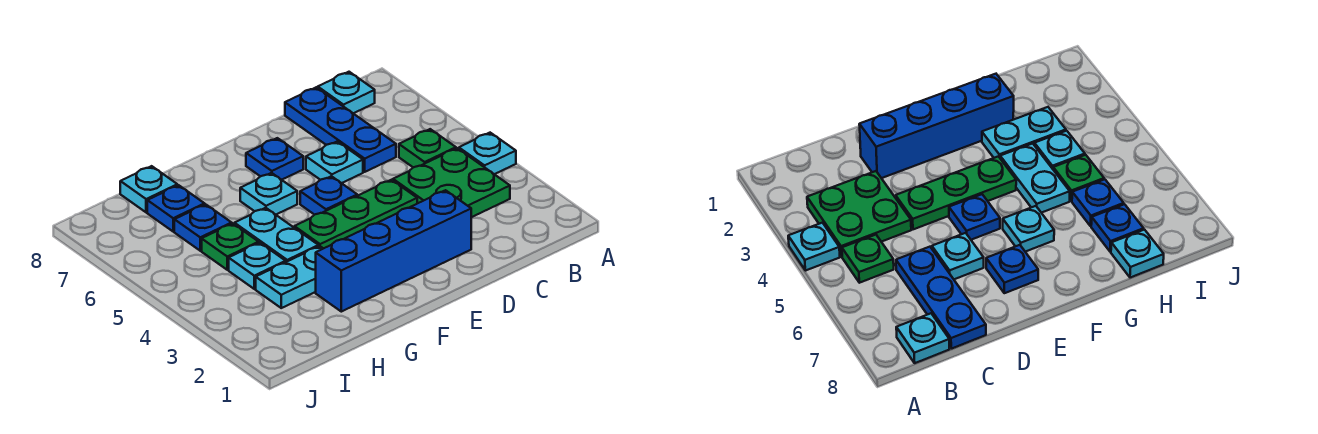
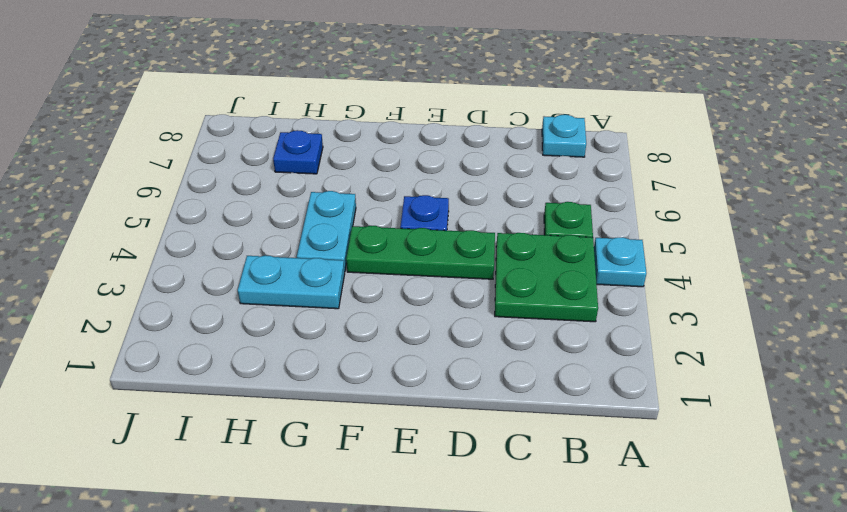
none -> blue plate C6:C8 level 1
none -> blue brick D2:G2 level 1
none -> cyan plate D6 level 1

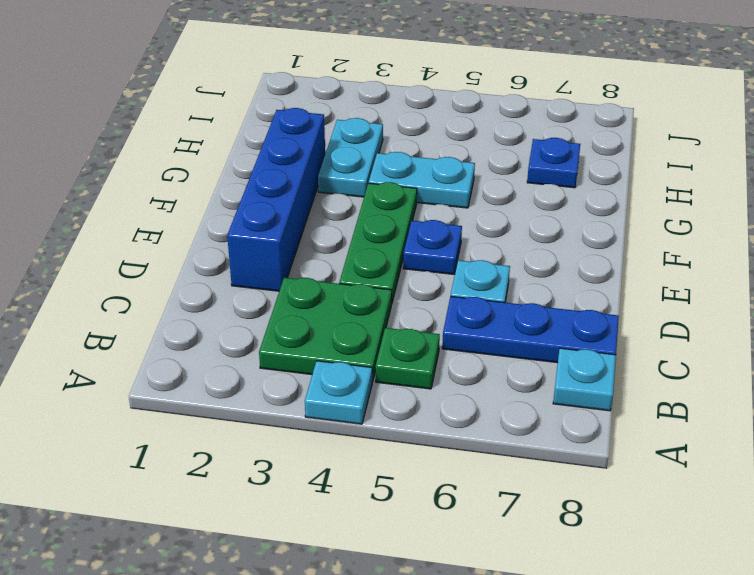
none -> blue plate E7 level 1
none -> cyan plate F6 level 1
none -> cyan plate H4 level 1

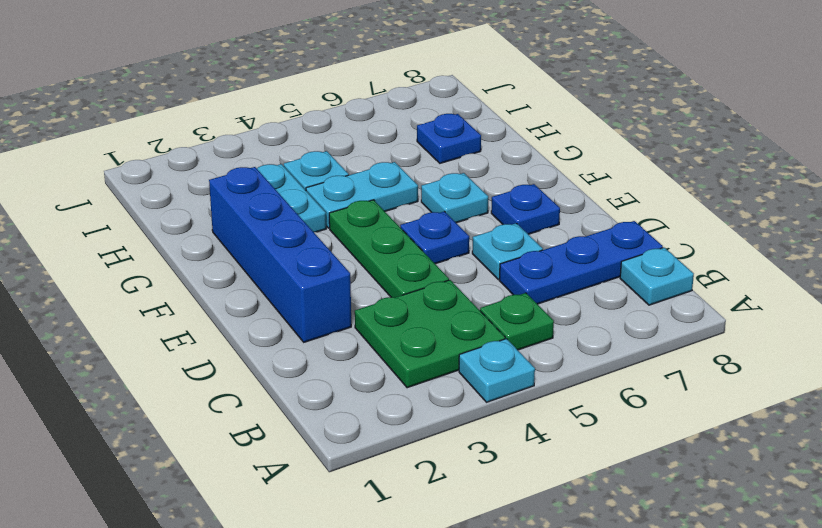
none -> green plate H5 level 1
none -> blue plate H6 level 1
none -> cyan plate H8 level 1

